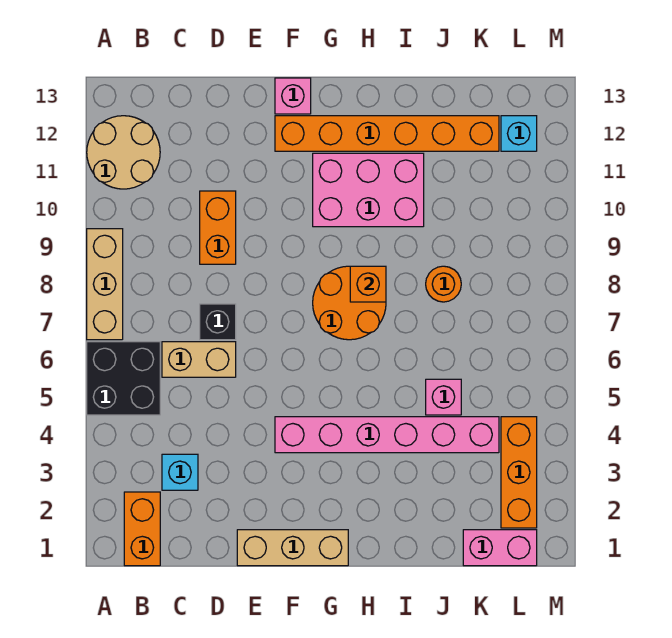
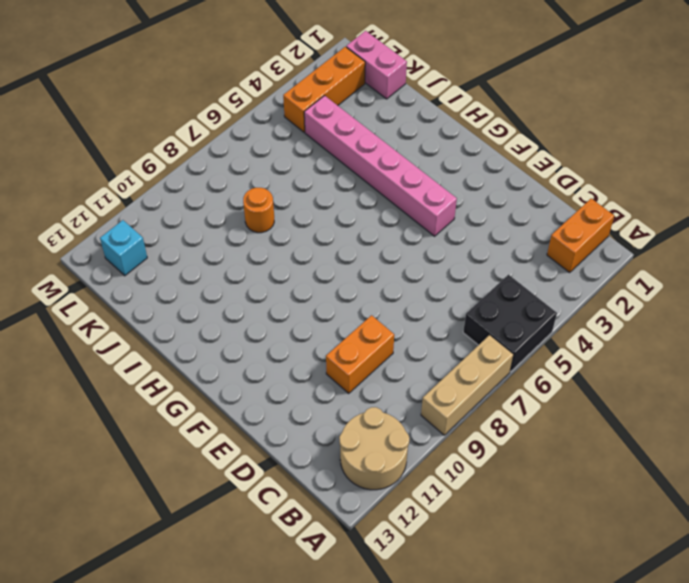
none -> cyan brick C3 level 1
none -> tan brick C6:D6 level 1
none -> black brick D7 level 1

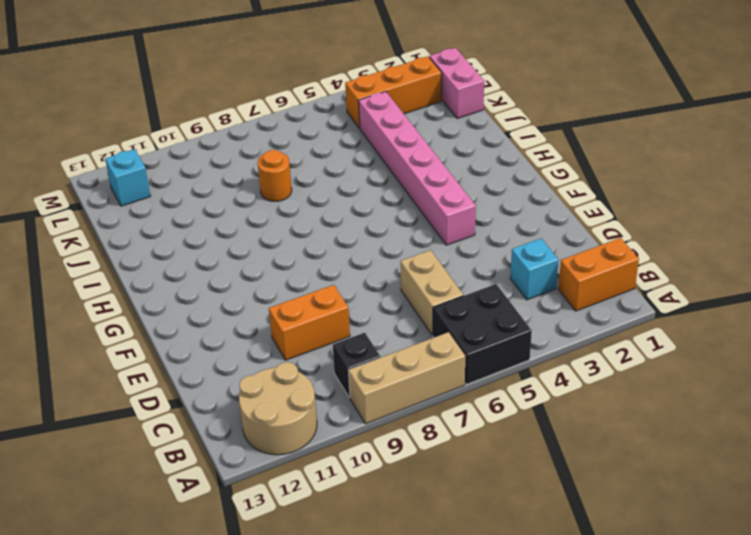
black brick B9 level 1 -> black brick D7 level 1
none -> tan brick E1:G1 level 1
none -> orange brick F12:K12 level 1
none -> pink brick F13 level 1

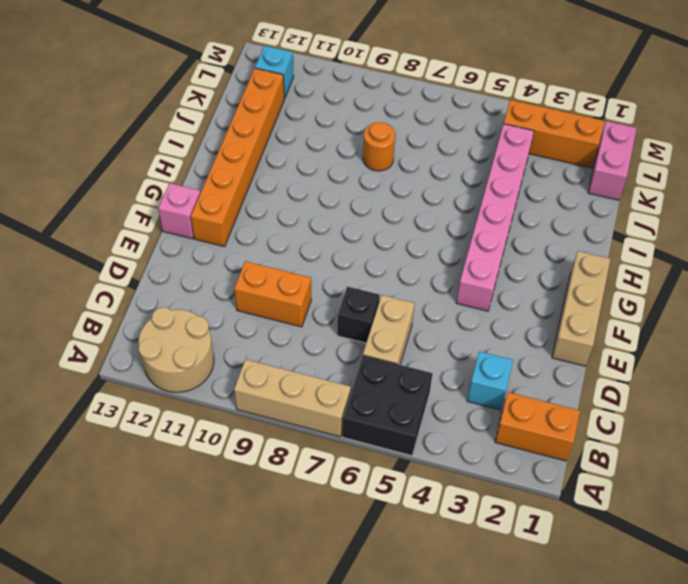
none -> orange round brick G7:H8 level 1
none -> pink brick G10:I11 level 1
none -> pink brick J5 level 1

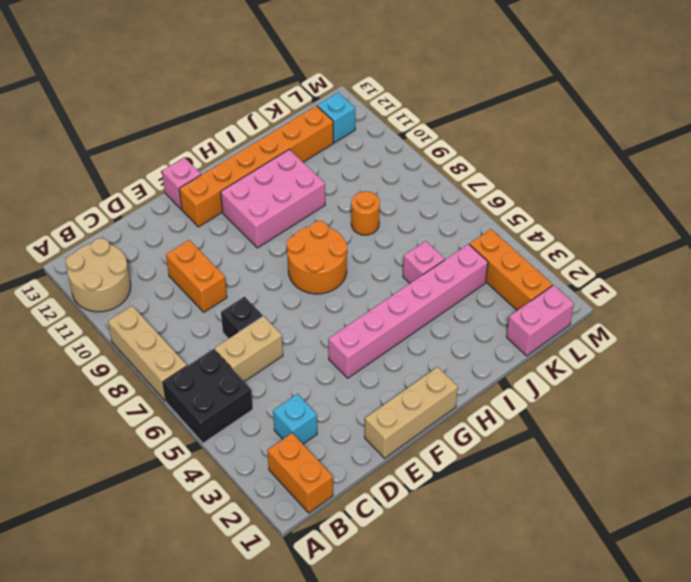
none -> orange brick H8 level 2

